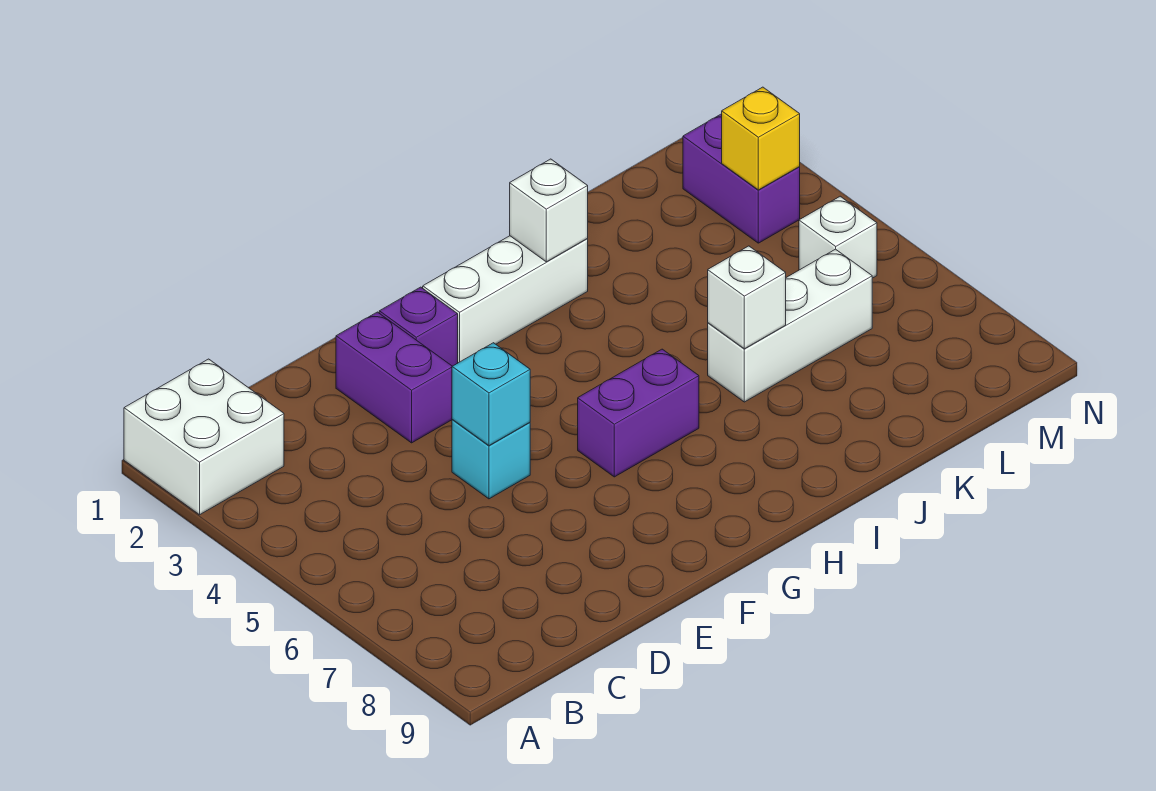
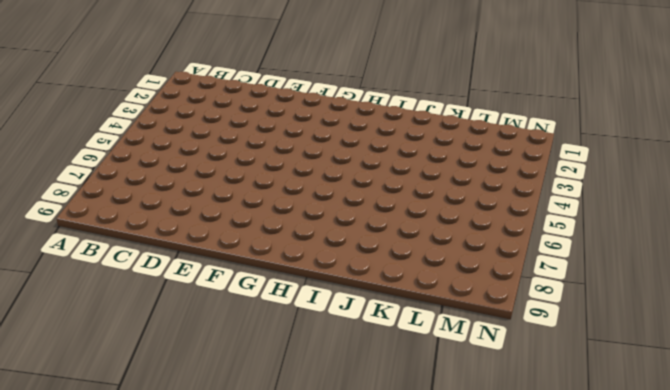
none -> white brick A1:B2 level 1
none -> purple brick E2:E3 level 1
none -> cyan brick E5 level 1

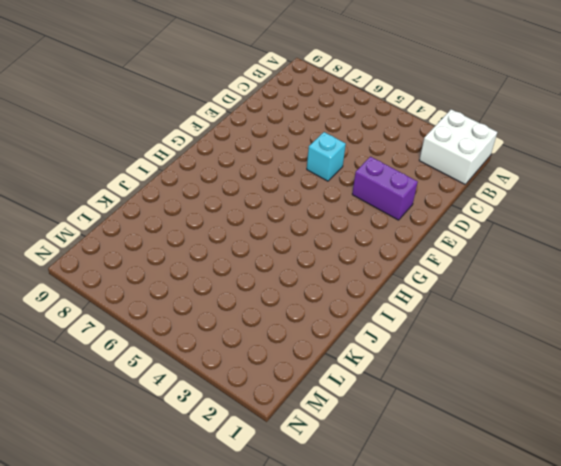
none -> purple brick F2 level 1
none -> white brick G2:I2 level 1
none -> purple brick G6:H6 level 1

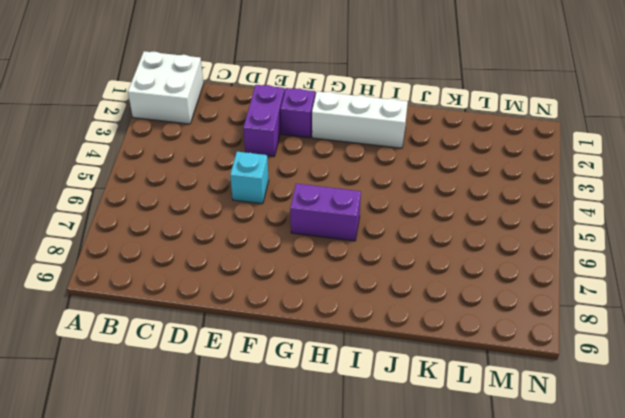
none -> white brick J6:L6 level 1
none -> purple brick M2:M3 level 1
none -> white brick M5 level 1

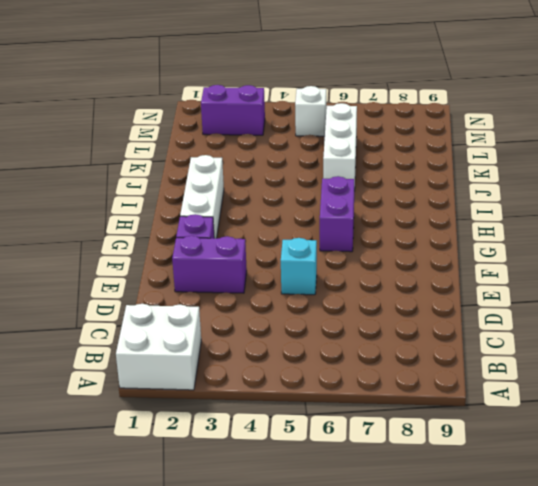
none -> cyan brick E5 level 2
none -> white brick I2 level 2
none -> white brick J6 level 2

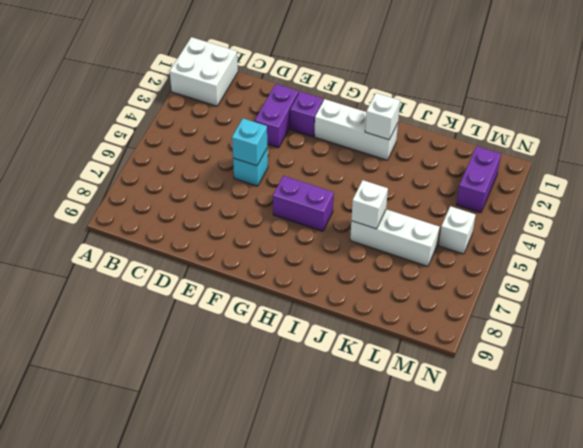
none -> yellow brick M3 level 2

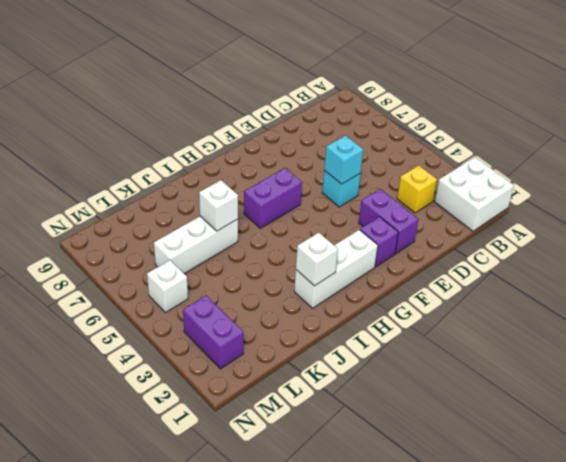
yellow brick C3 level 1 -> yellow brick M3 level 2

